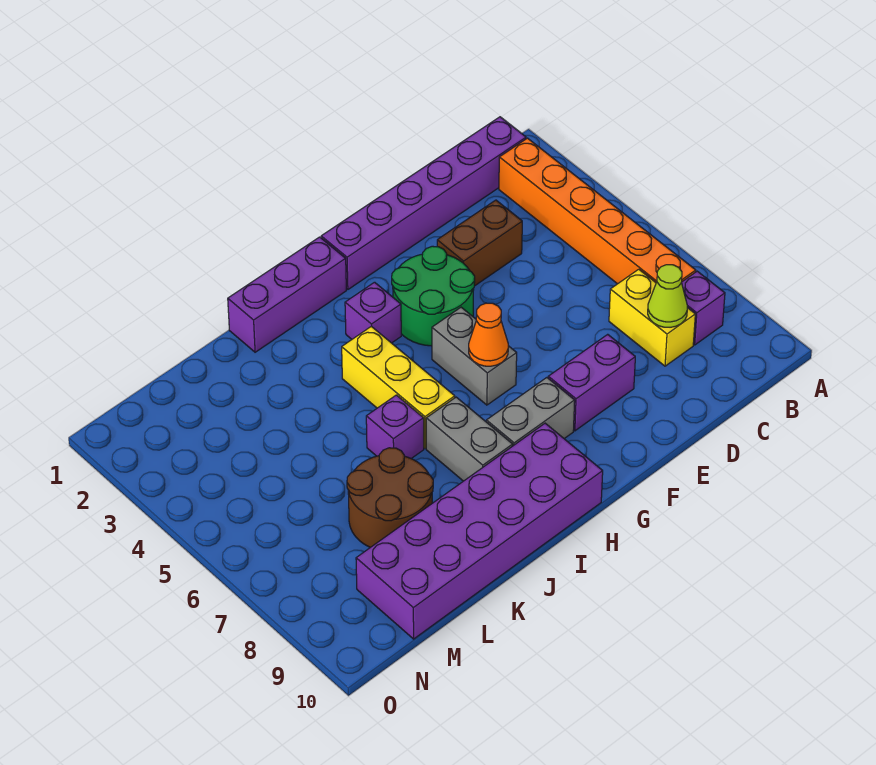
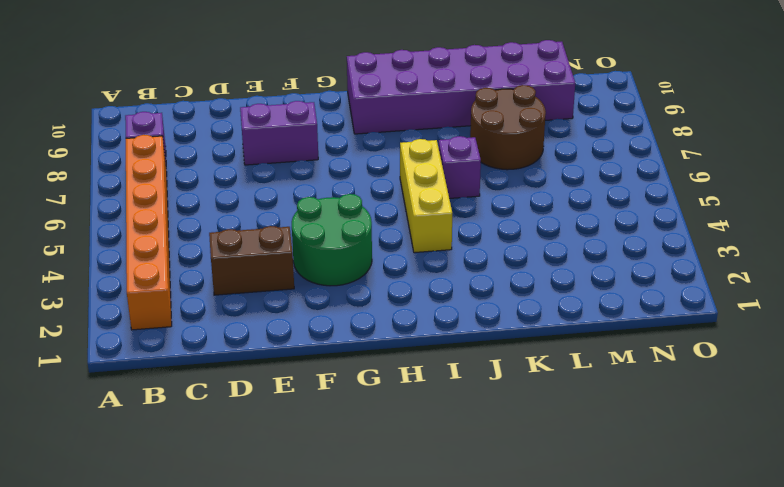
none -> purple brick B1:G1 level 1
none -> yellow brick C7:C8 level 1
none -> grey brick G5:G6 level 1

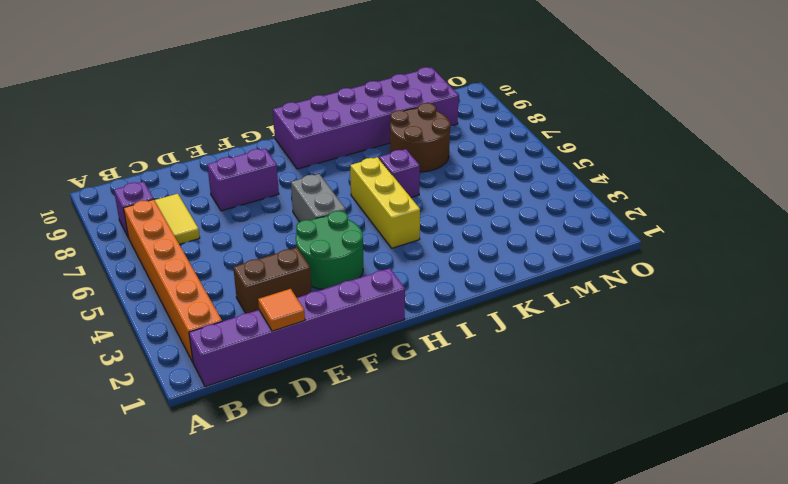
yellow tile C7:C8 level 1 -> yellow brick C7:C8 level 1
orange tile D1 level 2 -> none
none -> grey brick G8:H8 level 1
none -> purple brick H1:J1 level 1
none -> purple brick H3 level 1

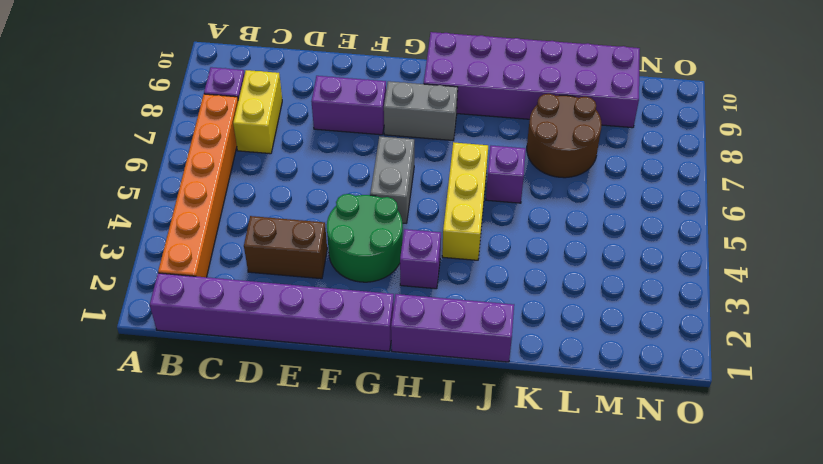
none -> grey brick I7:I8 level 1
none -> lime cone C8 level 2
none -> orange cone G6 level 2

